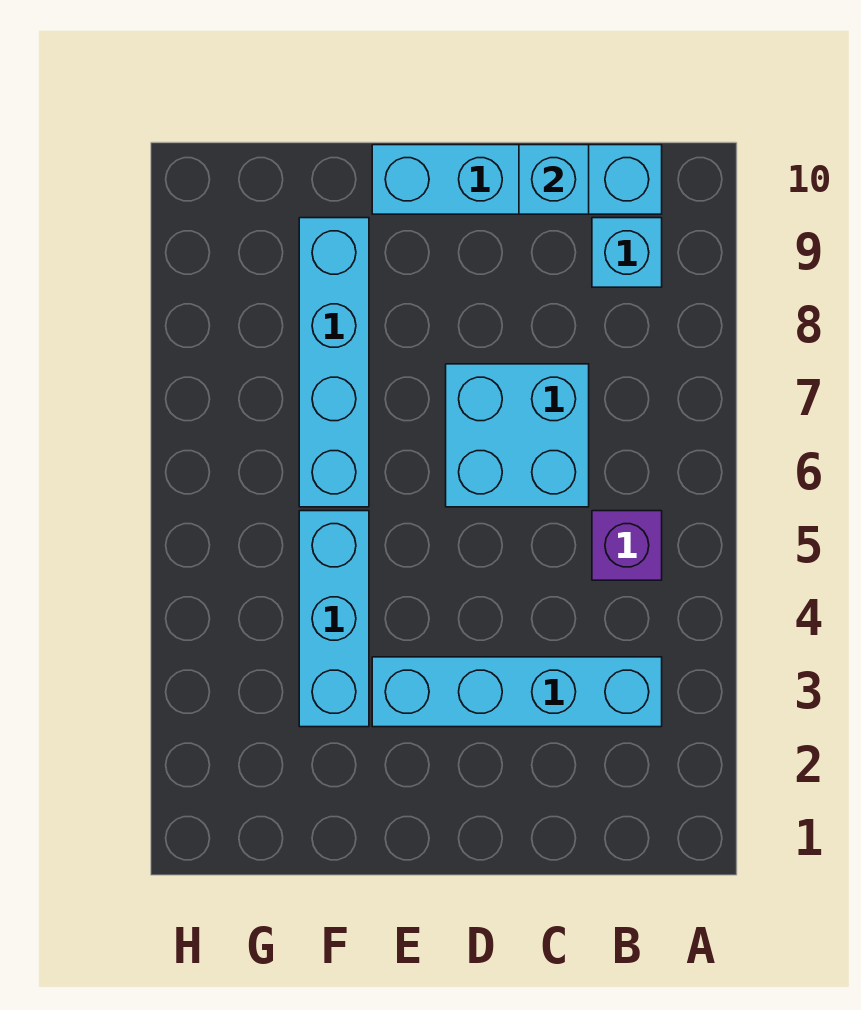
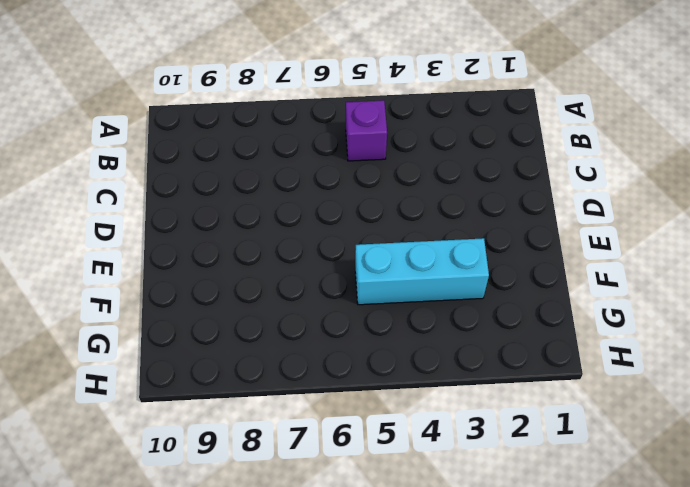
none -> cyan brick B3:E3 level 1
none -> cyan brick B9 level 1

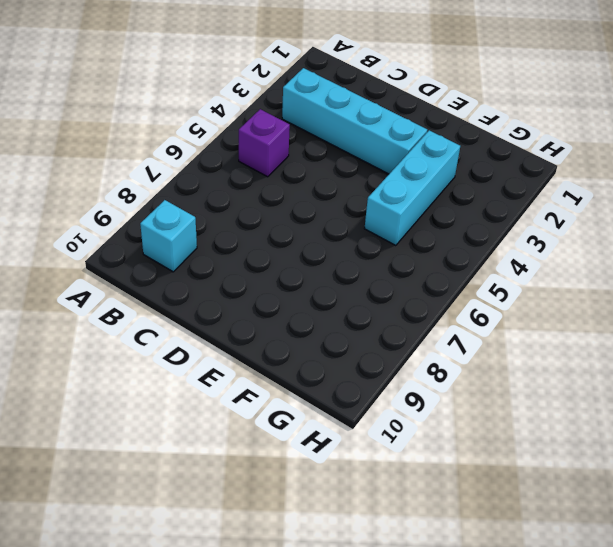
none -> cyan brick B10:E10 level 1
none -> cyan brick C6:D7 level 1

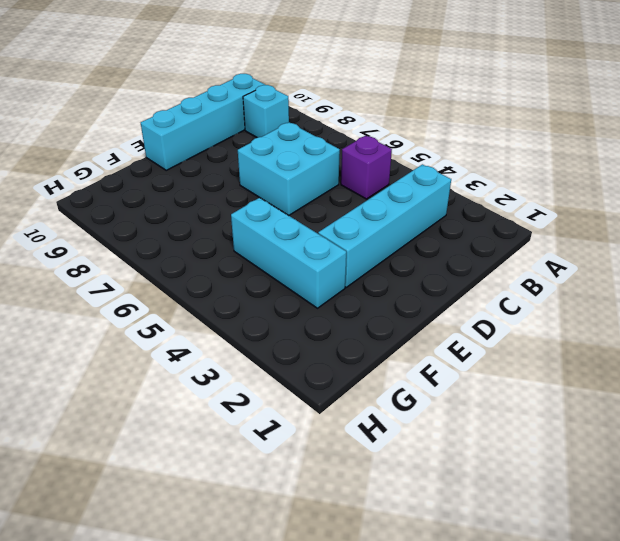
none -> cyan brick F6:F9 level 1
none -> cyan brick C10 level 2

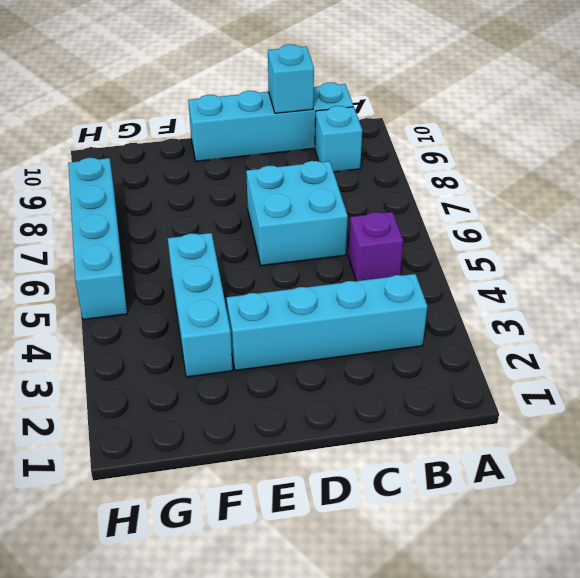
cyan brick H5:H8 level 1 -> cyan brick F6:F9 level 1

